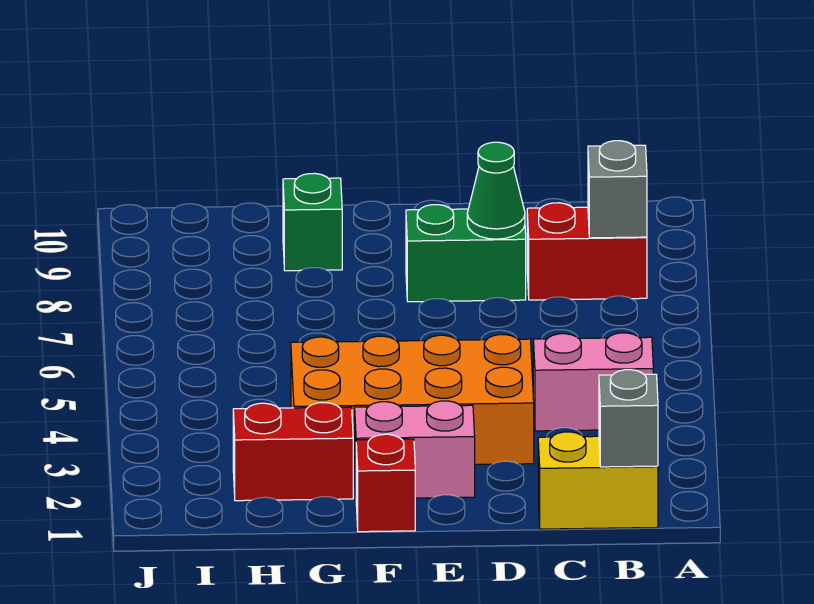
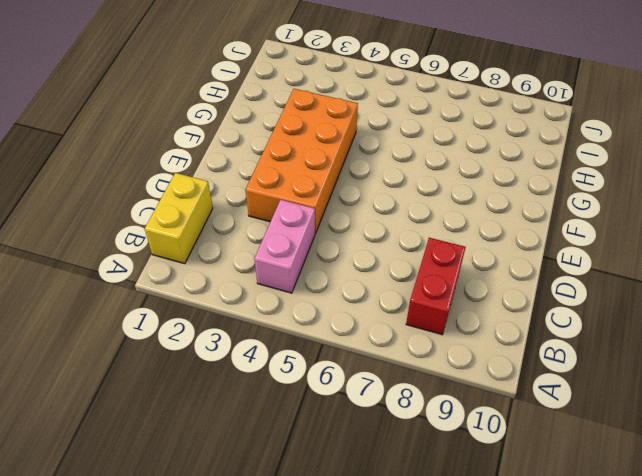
none -> green brick D8:E8 level 1
none -> pink brick E2:F2 level 1
none -> red brick F1 level 1

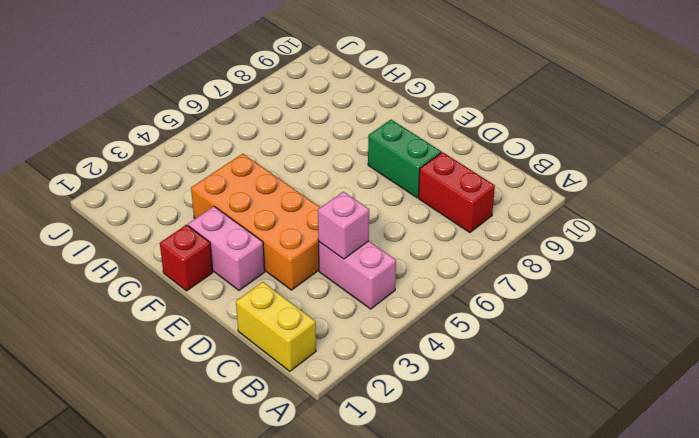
pink brick C4 level 2 -> none
none -> red brick G2:H2 level 1
none -> green brick G9 level 1
none -> grey brick B1 level 2

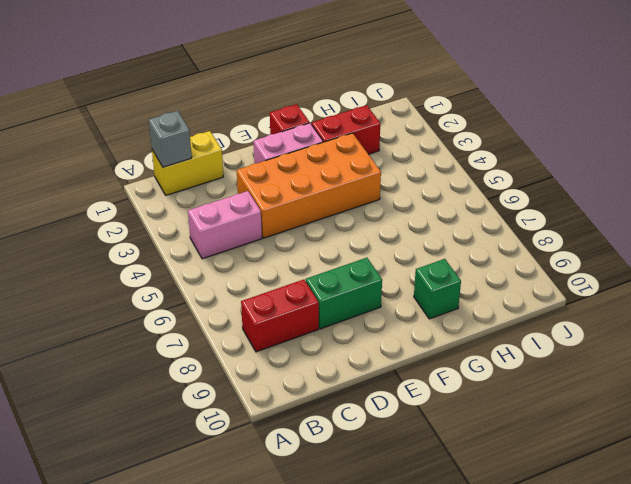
none -> grey brick B8 level 2
none -> green cone D8 level 2

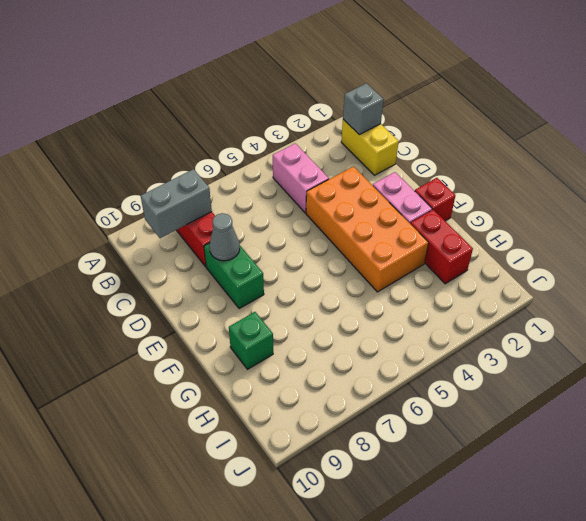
grey brick B8:B9 level 2 -> grey brick B8 level 2
grey cone D8 level 2 -> green cone D8 level 2

